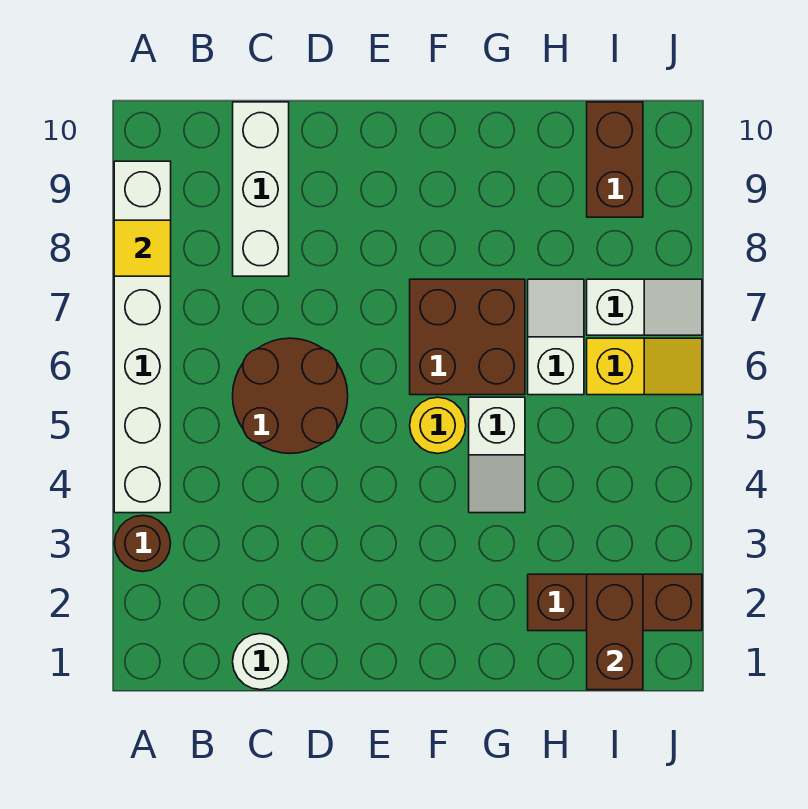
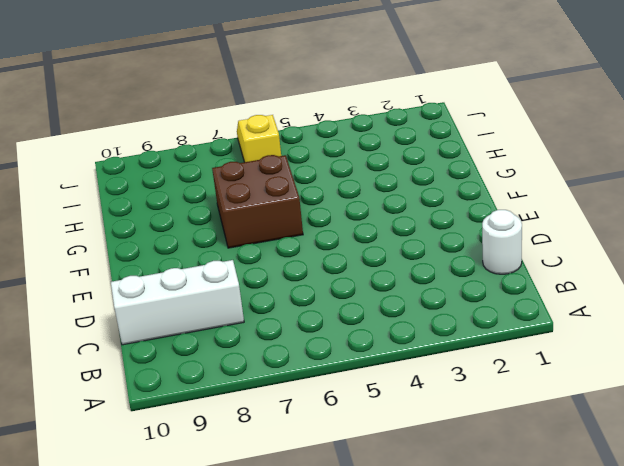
none -> brown round brick A3 level 1
none -> white brick A4:A9 level 1
none -> brown round brick C5:D6 level 1

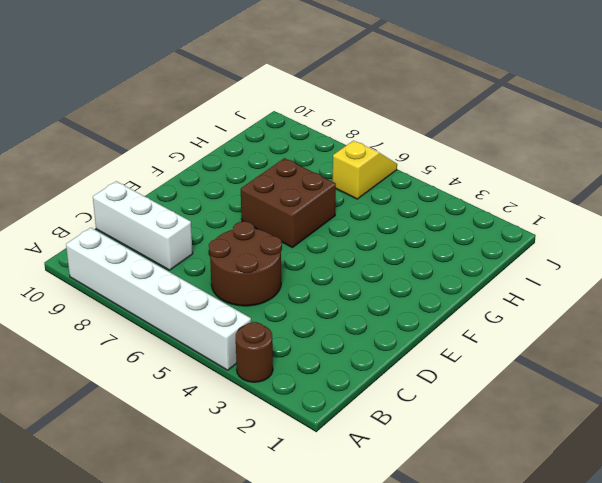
none -> white round brick C1 level 1
none -> yellow round brick F5 level 1
none -> white slope G4:G5 level 1 top 5

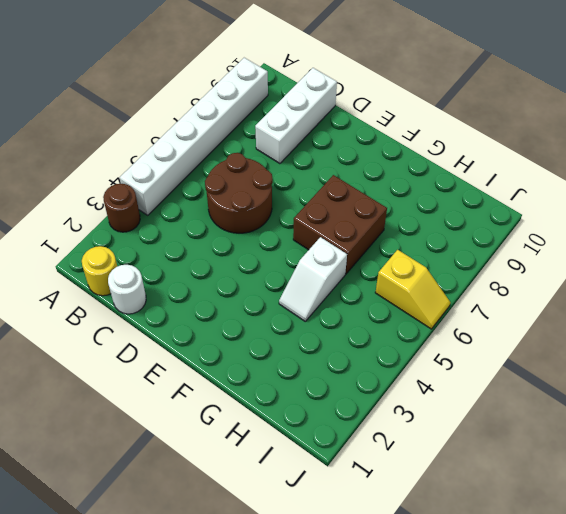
yellow round brick B1 level 1 -> yellow round brick F5 level 1
none -> brown brick H2:J2 level 1
none -> white slope H6:H7 level 1 top 6
none -> white slope I7:J7 level 1 top I

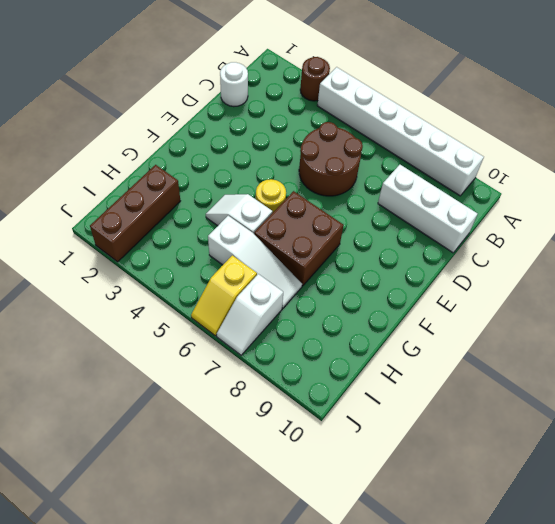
white slope H5:H7 level 1 top 5 -> white slope H6:H7 level 1 top 6
none -> brown brick I9:I10 level 1
none -> yellow tile A8 level 2
none -> brown brick I1:I2 level 2

